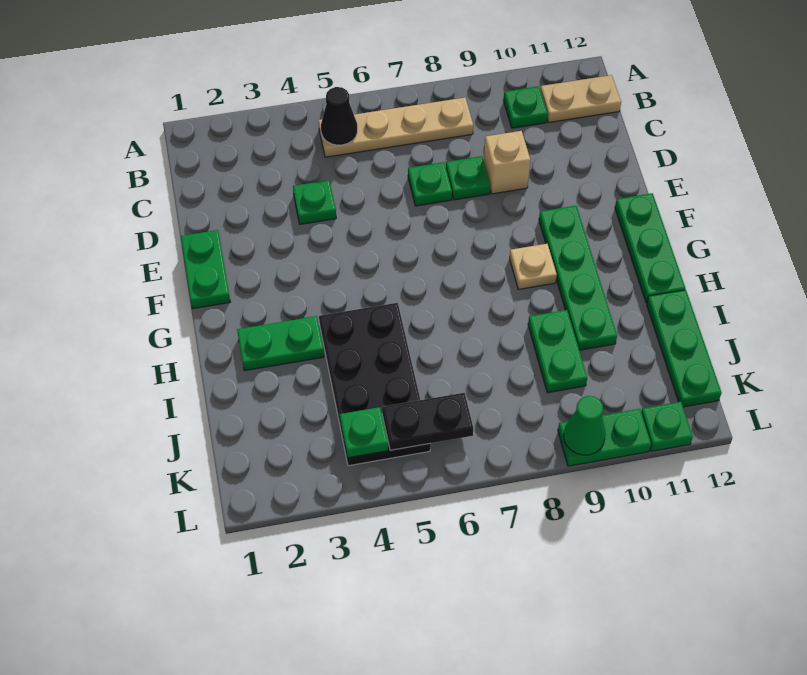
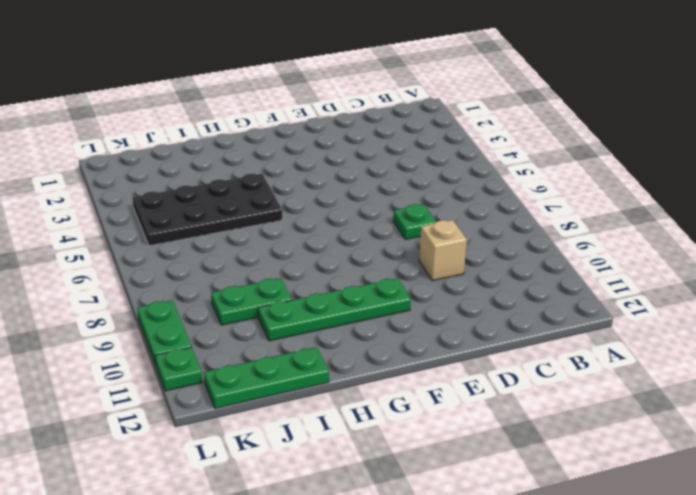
none -> tan plate B5:B8 level 1
none -> green plate B10 level 1
none -> tan plate B11:B12 level 1

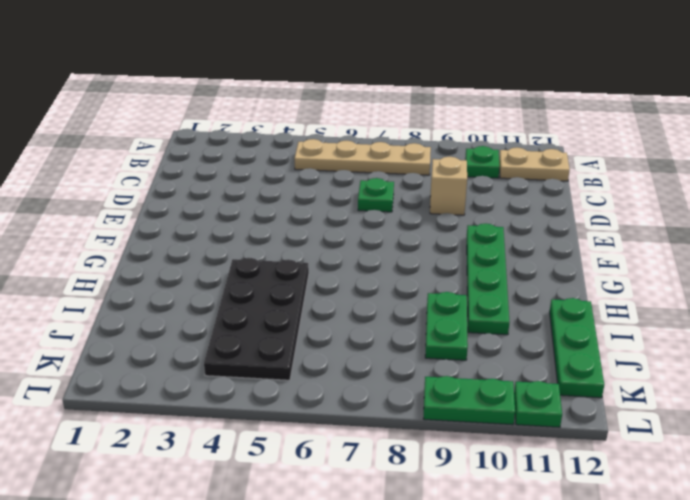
none -> green plate D4 level 1
none -> green plate D8 level 1
none -> green plate E1:F1 level 1

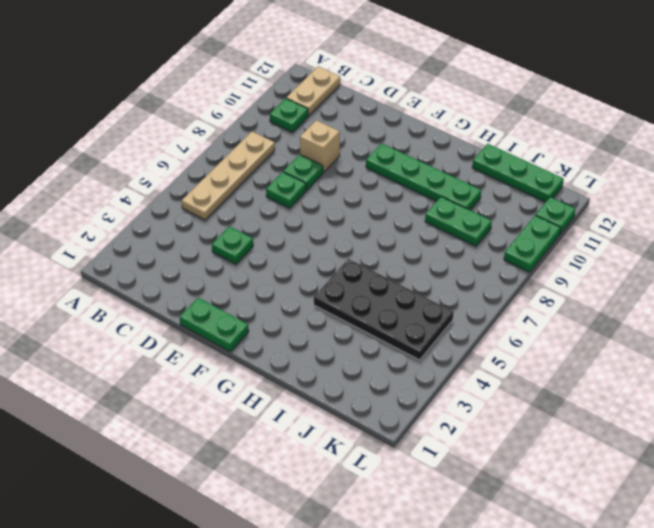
none -> green plate F12:H12 level 1
none -> tan plate G9 level 1
none -> green plate H2:H3 level 1

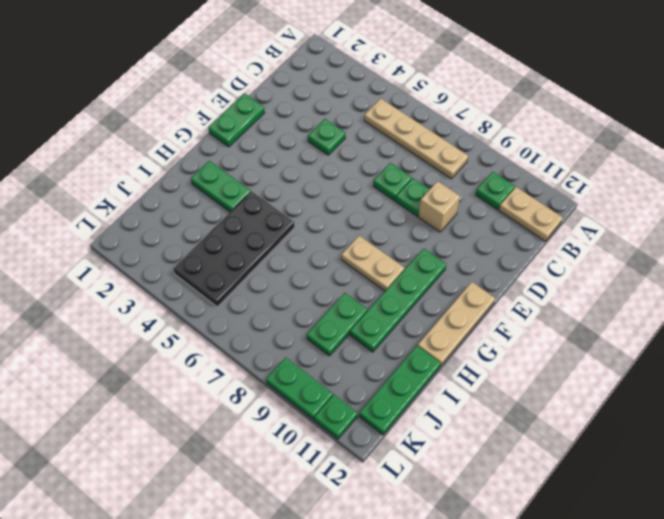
tan plate F12:H12 level 1 -> green plate F12:H12 level 1
tan plate G8:G9 level 1 -> tan plate G9 level 1
none -> black cone B5 level 2
none -> green plate K4 level 2
none -> black plate K5:K6 level 2

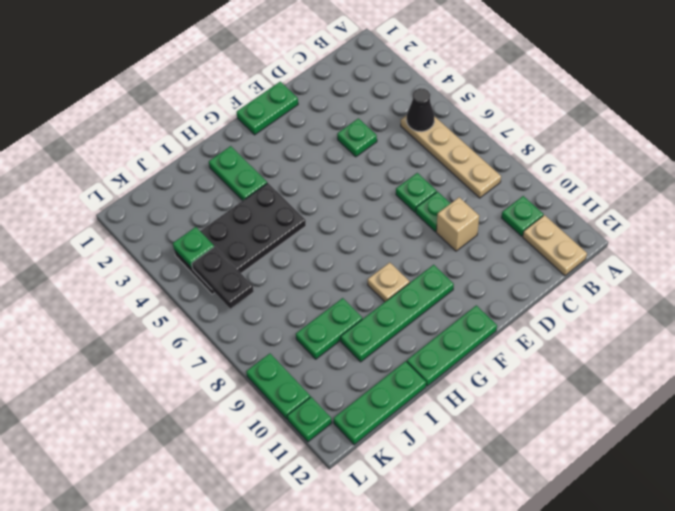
none -> green cone L9 level 2

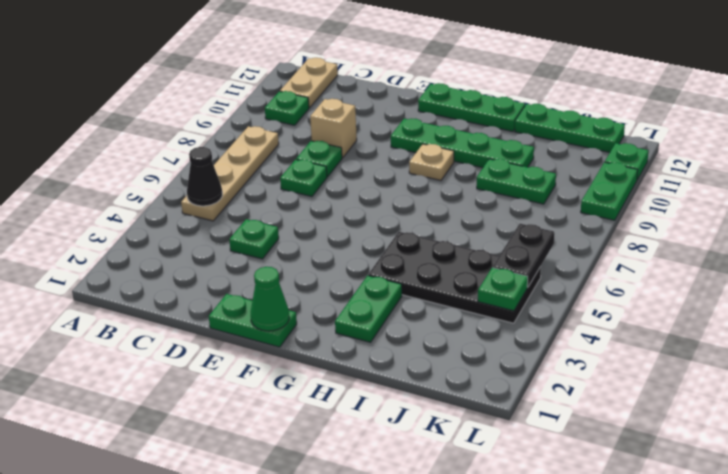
green cone F1 level 2 -> green cone L9 level 2

